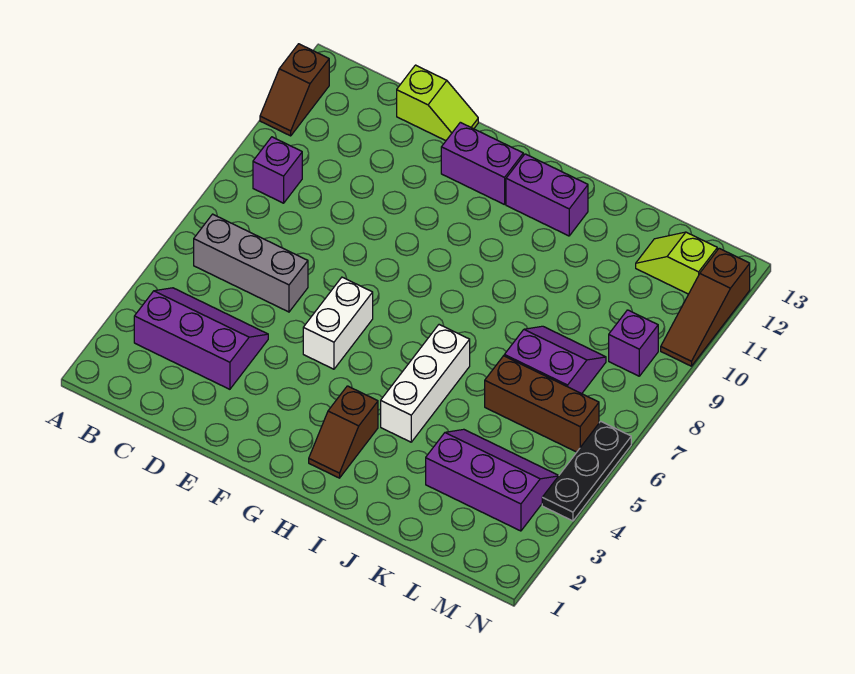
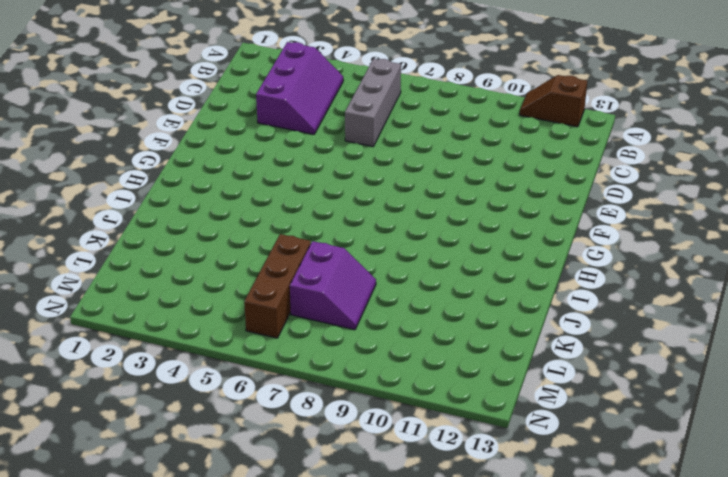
none -> purple brick B9 level 1
none -> lime slope D13:E13 level 1 top D
none -> white brick F5:F6 level 1

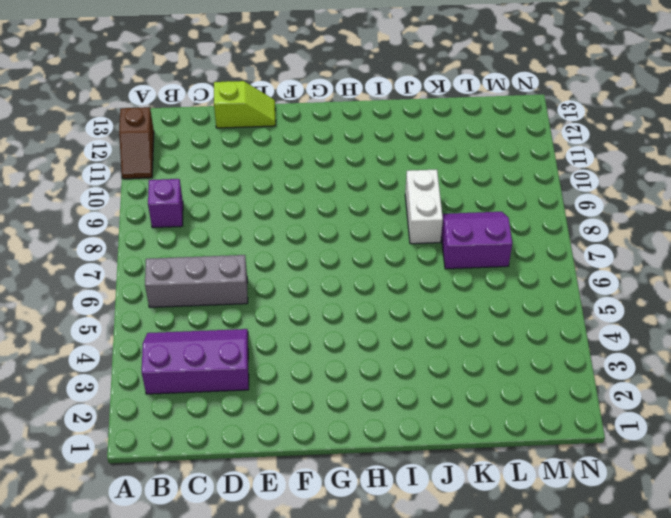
white brick J8:J9 level 1 -> white brick F5:F6 level 1
none -> purple brick F12:G12 level 1
none -> brown slope H2:H3 level 1 top 3
none -> purple brick H12:I12 level 1

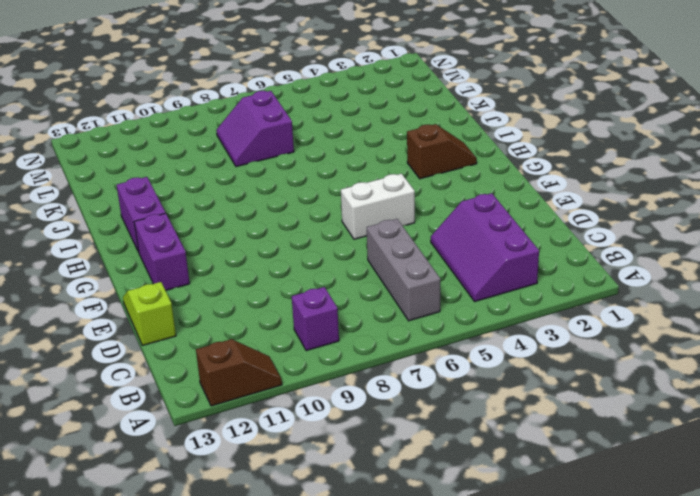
none -> white brick I4:I6 level 1
none -> purple slope K3:M4 level 1 top 3
none -> brown brick K6:M6 level 1

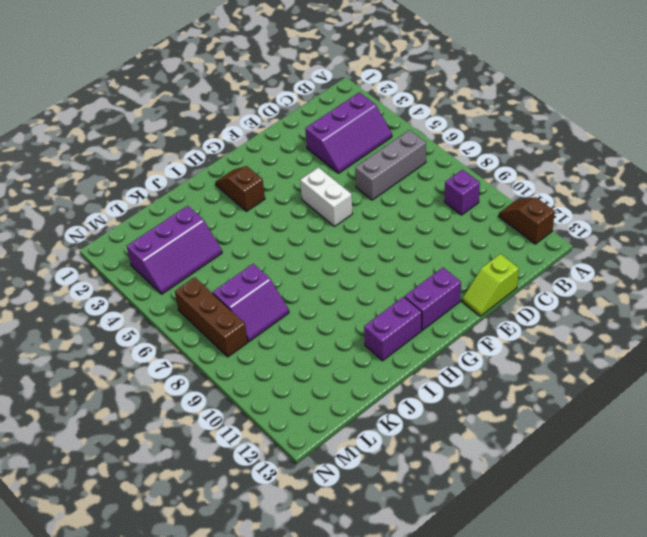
brown brick M6:M8 level 1 -> brown brick K6:M6 level 1
none -> white brick I4:I6 level 1
none -> lime slope L12:M12 level 1 top M
none -> purple brick M9 level 1

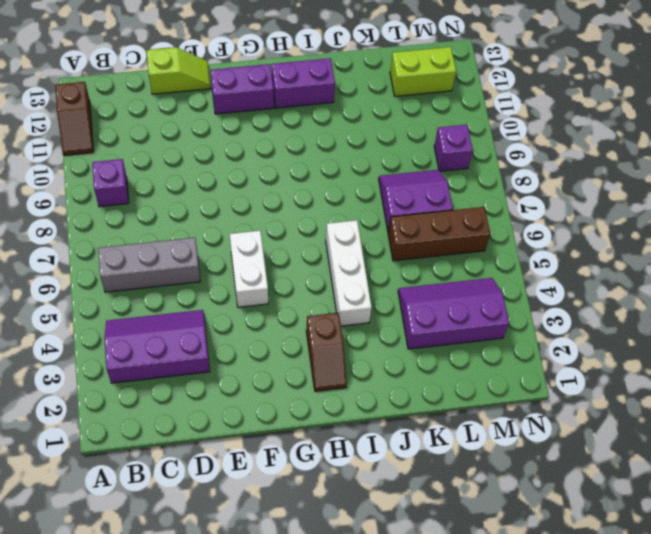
lime brick L12:M12 level 1 -> lime slope L12:M12 level 1 top M
none -> black plate N4:N6 level 1
none -> brown slope N10:N12 level 1 top 12

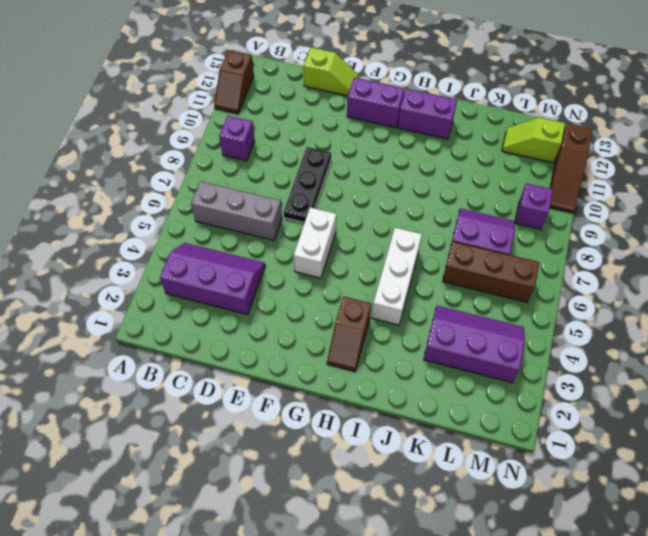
black plate E7:E9 level 1 -> black plate N4:N6 level 1

